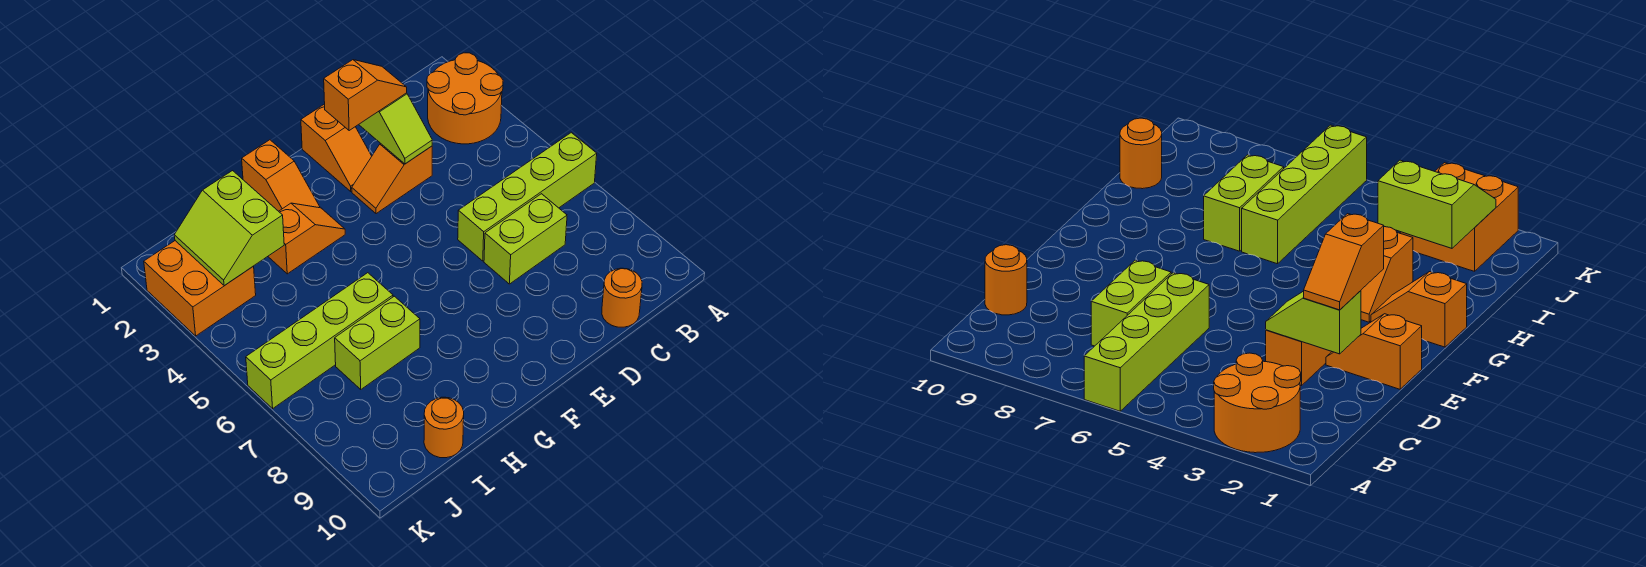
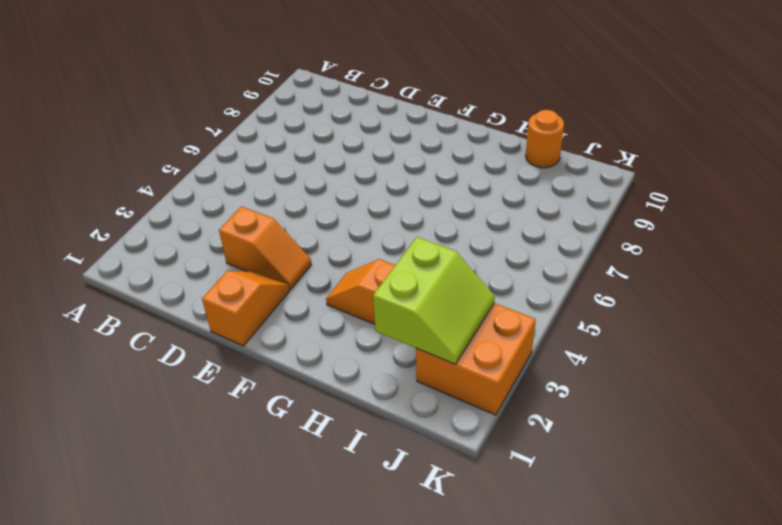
none -> orange round brick A2:B3 level 1
none -> lime brick A6:D6 level 1
none -> lime brick C7:D7 level 1

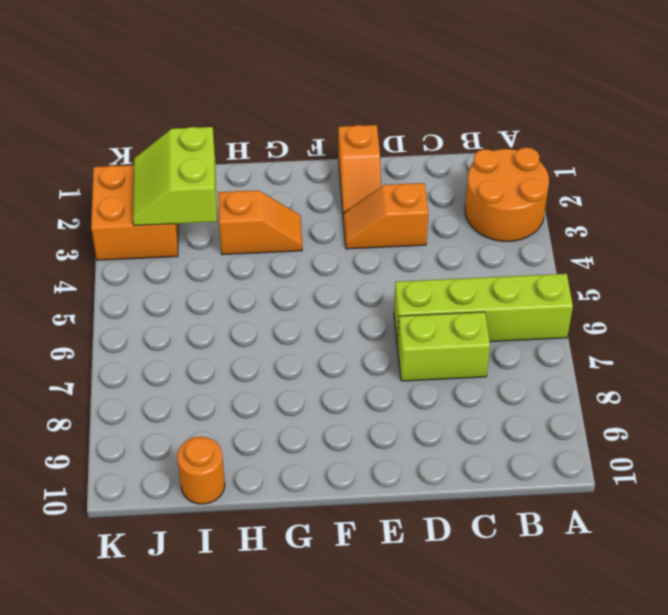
none -> orange round brick C10 level 1
none -> orange slope G1:G2 level 1 top 1
none -> lime brick H6:K6 level 1

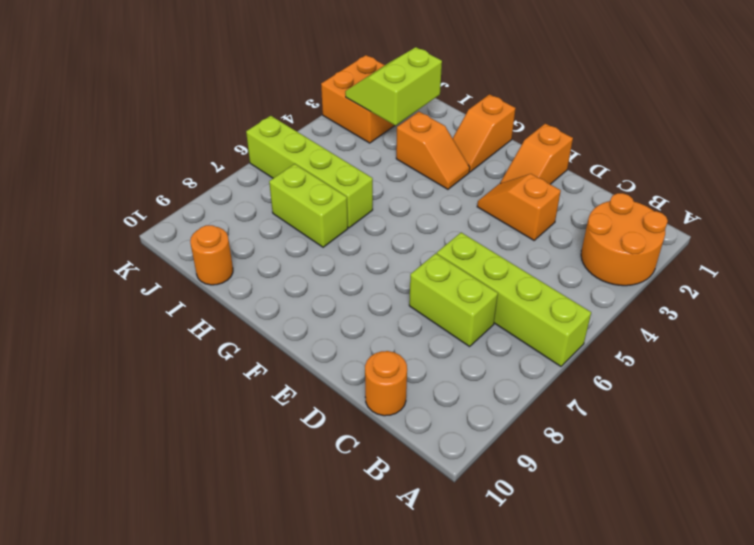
none -> lime slope D2:D3 level 2 top 2
none -> orange slope D2:E2 level 3 top E

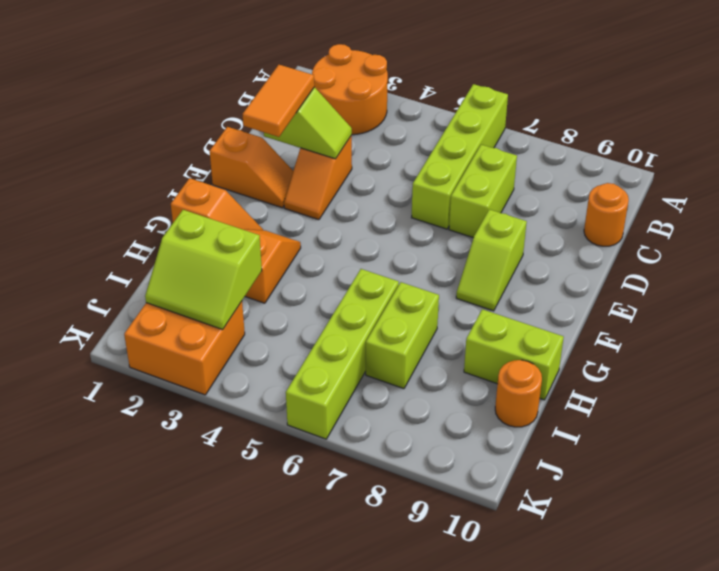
orange tile D2:E2 level 3 -> orange slope D2:E2 level 3 top E
lime slope E8:F8 level 1 top E -> none
lime brick H9:H10 level 1 -> none

